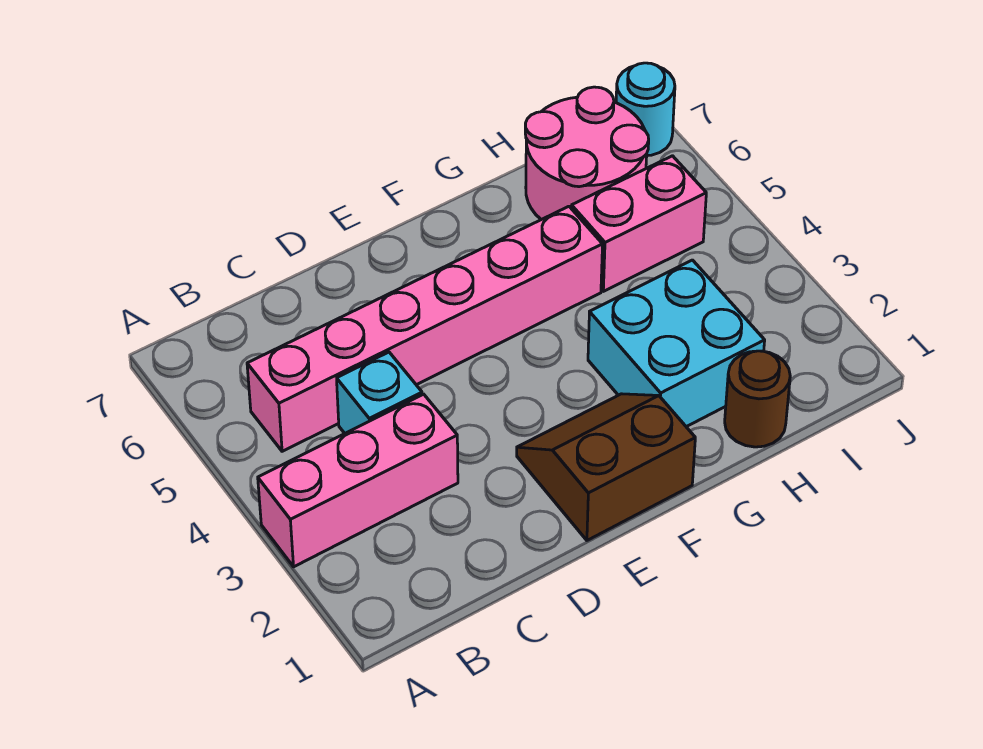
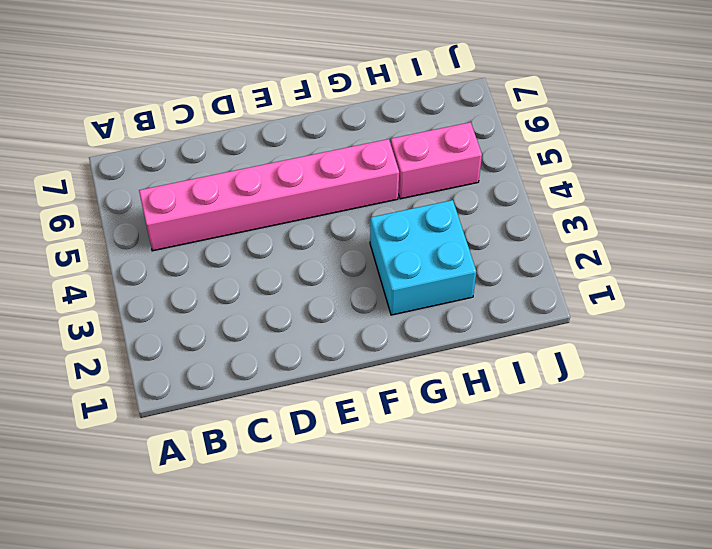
none -> pink brick A3:C3 level 1
none -> cyan brick C4 level 1

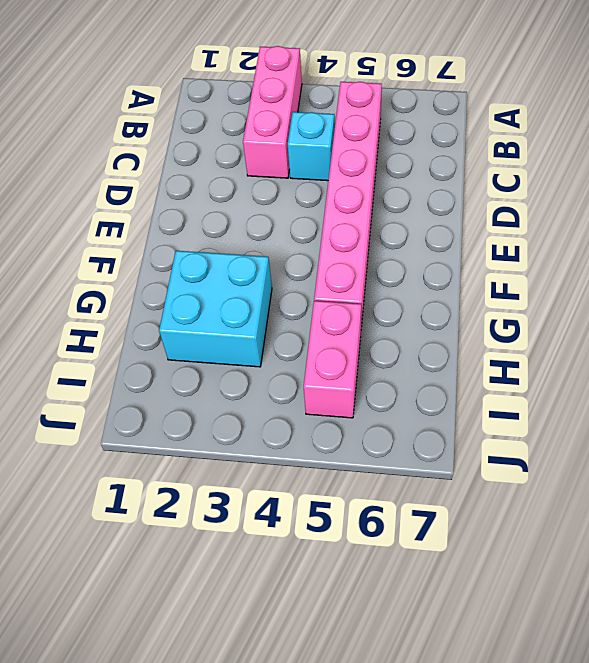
none -> brown slope E1:F2 level 1 top 1
none -> brown round brick H1 level 1

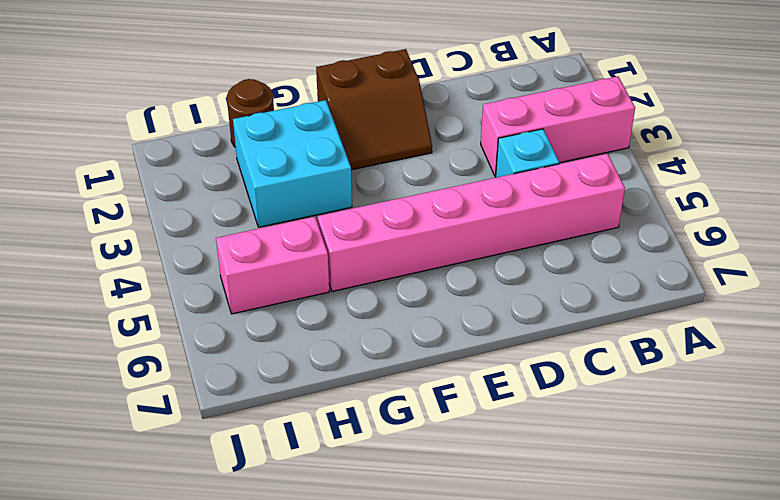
none -> pink round brick H6:I7 level 1
none -> cyan round brick J7 level 1

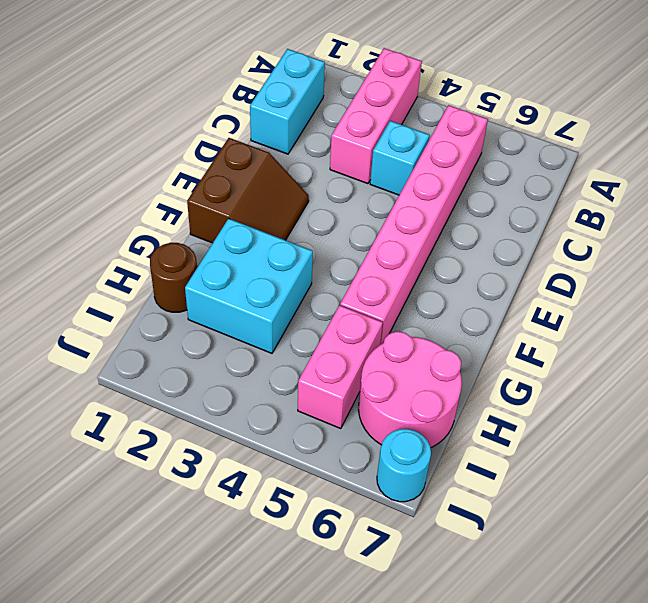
cyan brick B1:C1 level 1 -> none

